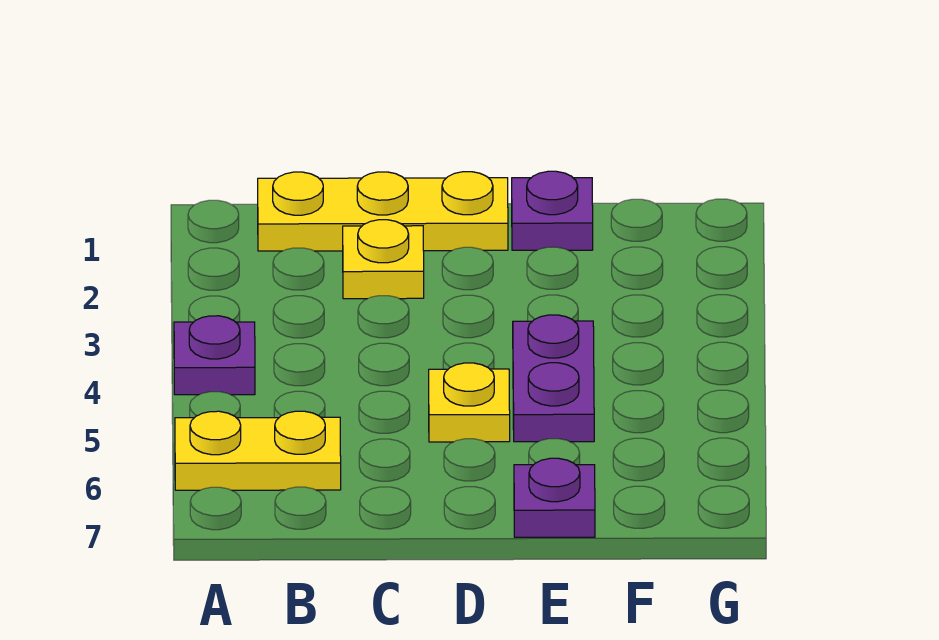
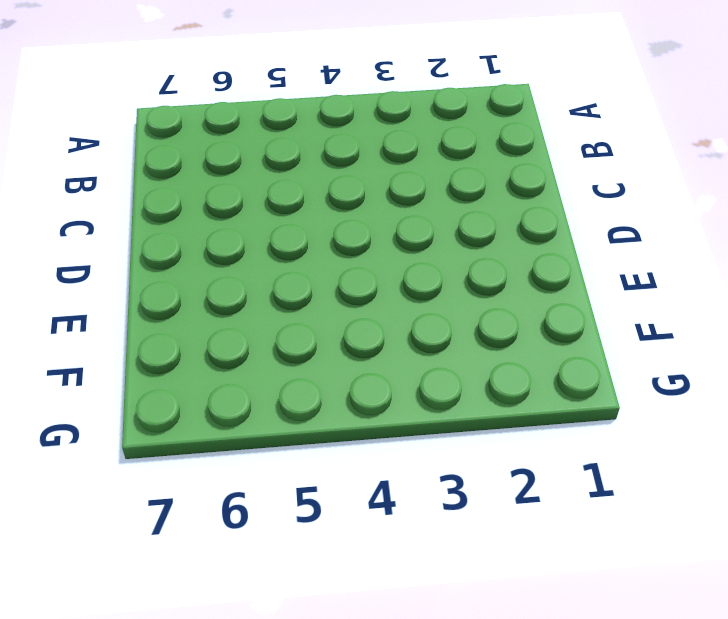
none -> purple plate A4 level 1
none -> yellow plate A6:B6 level 1

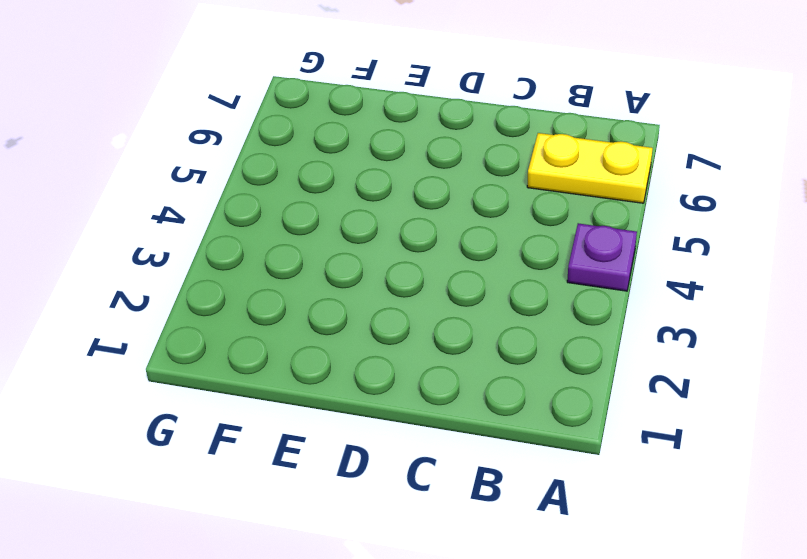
none -> yellow plate B1:D1 level 1
none -> yellow plate C2 level 1

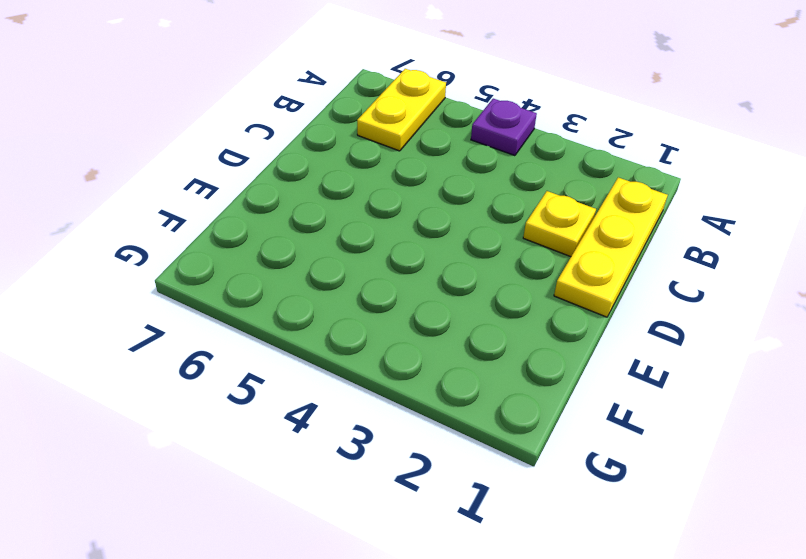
none -> yellow plate D5 level 1
none -> purple plate E1 level 1

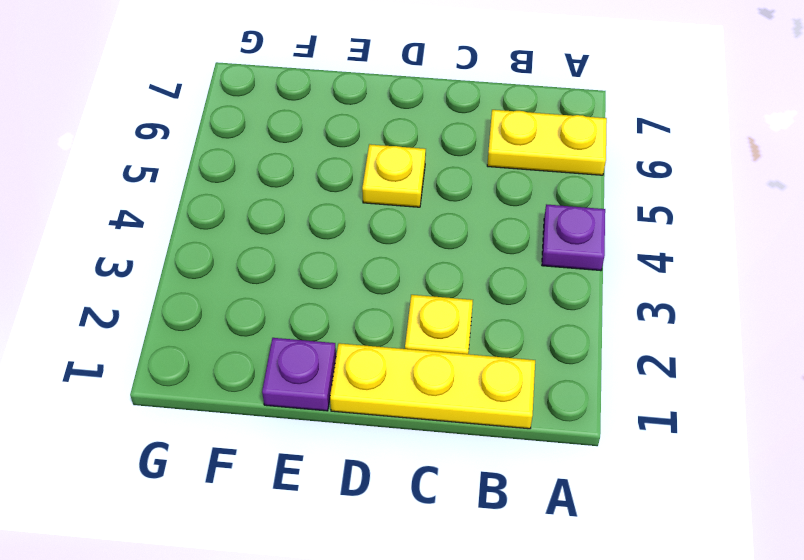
none -> purple plate E4:E5 level 1
none -> purple plate E7 level 1

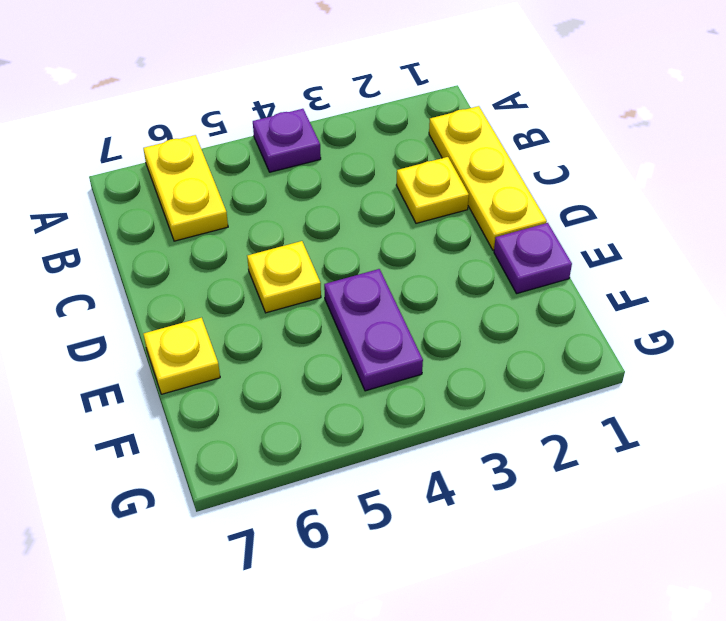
purple plate E4:F4 level 1 -> purple plate E4:E5 level 1
yellow plate E7 level 1 -> purple plate E7 level 1

